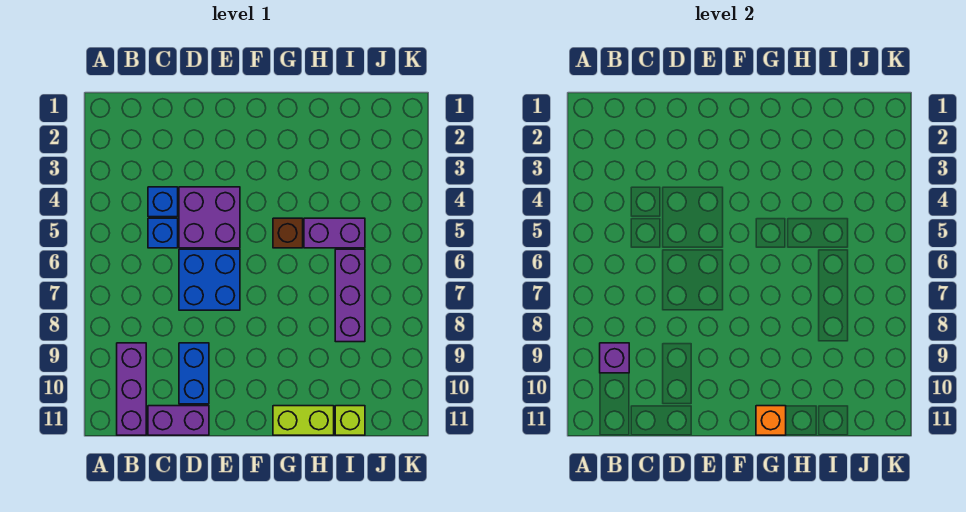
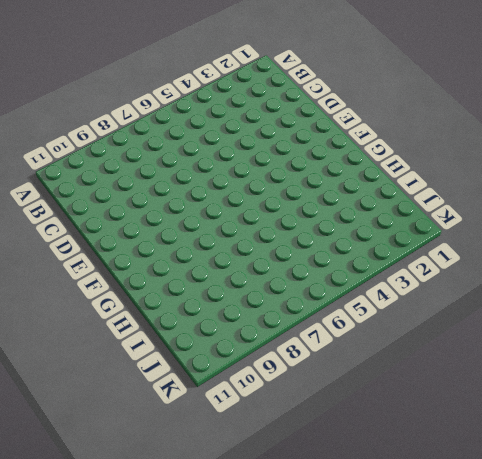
none -> purple brick B9:B11 level 1
none -> blue brick C4 level 1
none -> blue brick C5 level 1

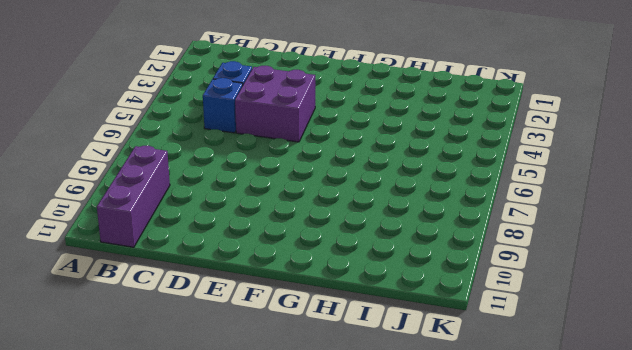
none -> purple brick C11:D11 level 1
none -> blue brick D6:E7 level 1
none -> blue brick D9:D10 level 1

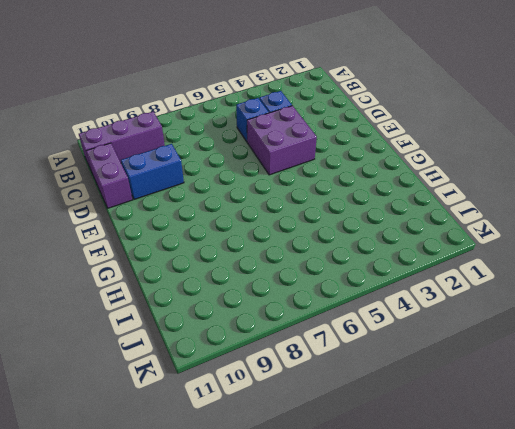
none -> blue brick D6:E7 level 1
none -> brown brick G5 level 1
none -> lime brick G11:H11 level 1

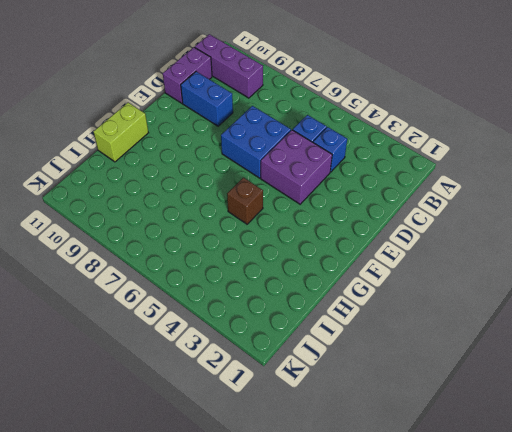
none -> purple brick H5:I5 level 1
none -> purple brick I6:I8 level 1
none -> lime brick I11 level 1

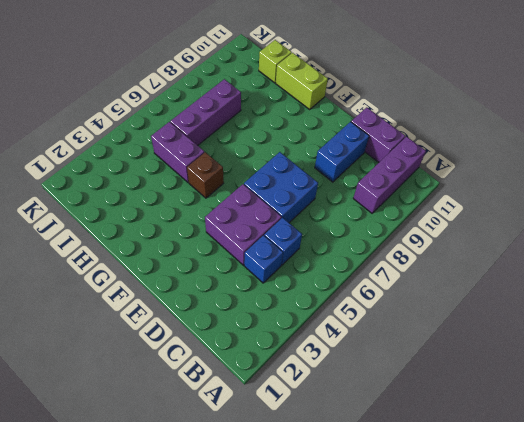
none -> purple brick B9 level 2
none -> orange brick G11 level 2

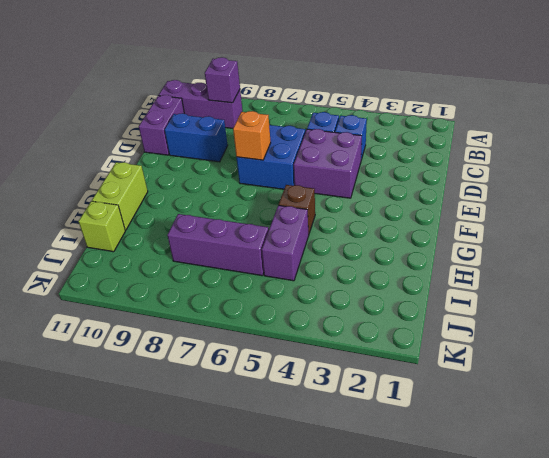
orange brick E7 level 2 -> orange brick G11 level 2

